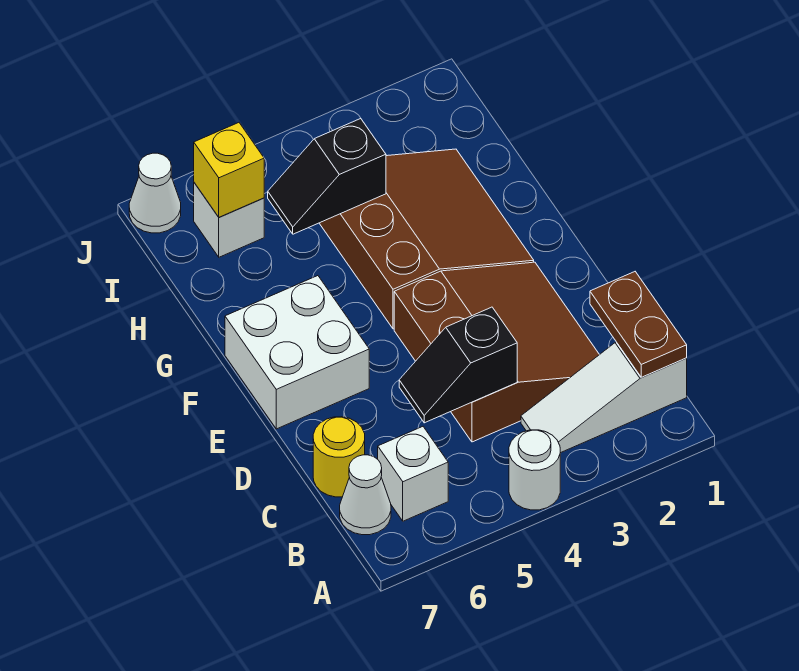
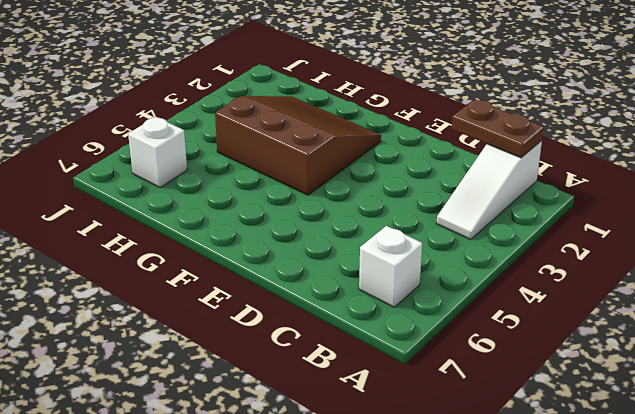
none -> white round brick A4 level 1
none -> white cone B7 level 1
none -> brown slope C2:E4 level 1 top 4

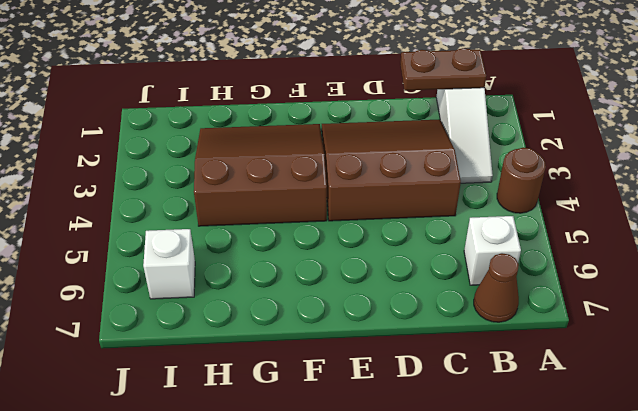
brown round brick A4 level 1 -> white round brick A4 level 1
brown cone B7 level 1 -> white cone B7 level 1
none -> yellow round brick C7 level 1
none -> white brick E6:F7 level 1
none -> white cone J7 level 1

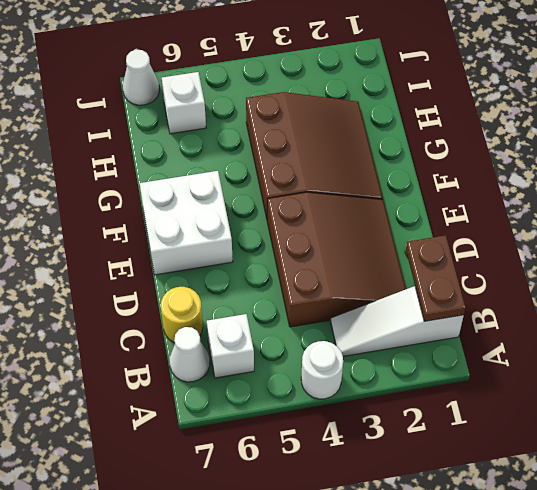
none -> black slope C4:C5 level 2 top 4
none -> black slope H4:H5 level 2 top 4
none -> yellow brick I6 level 2

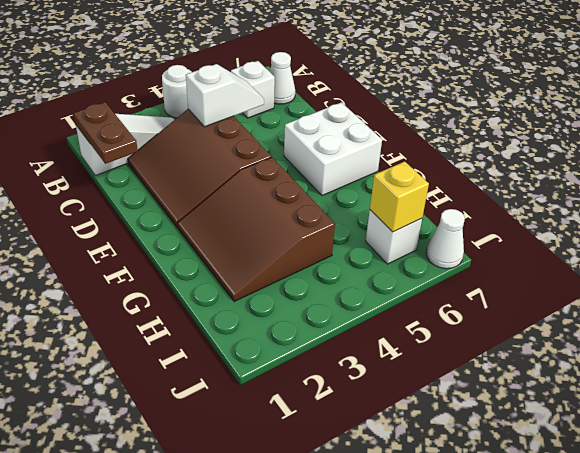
white slope C4:C5 level 2 top 4 -> black slope C4:C5 level 2 top 4
none -> yellow round brick C7 level 1
none -> black slope H4:H5 level 2 top 4

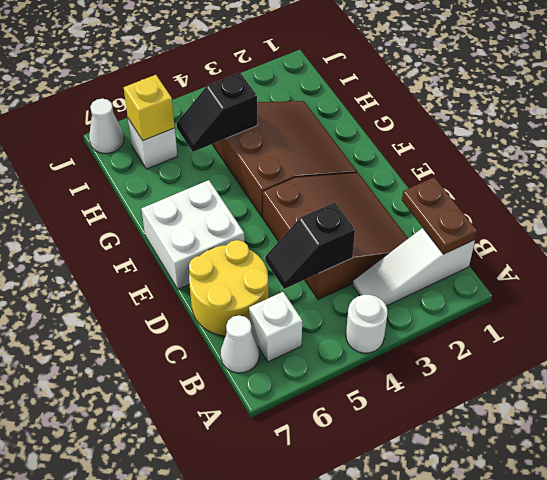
yellow round brick C6:D7 level 1 -> yellow round brick C7 level 1

